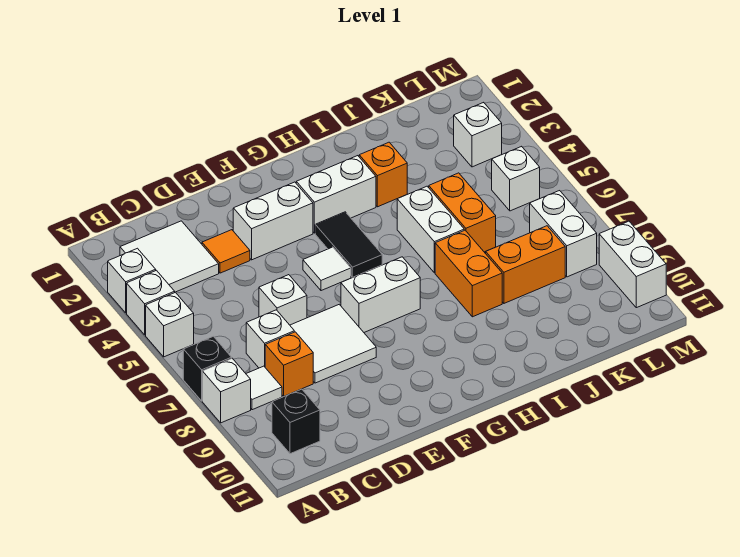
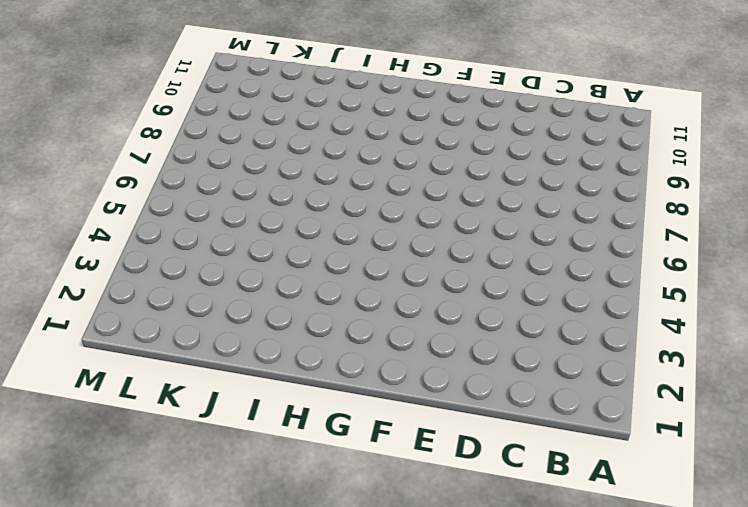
none -> white brick A3 level 1
none -> white brick A4 level 1
none -> white brick A5 level 1

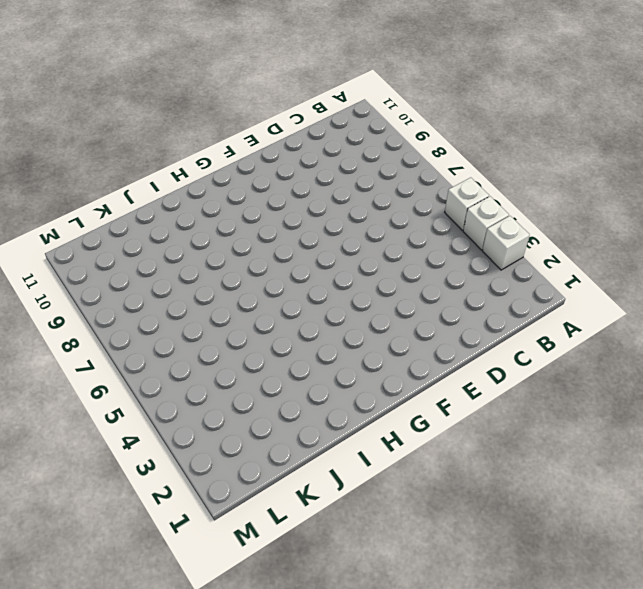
none -> black brick A7 level 1
none -> white brick A8 level 1
none -> white tile B2:C3 level 1

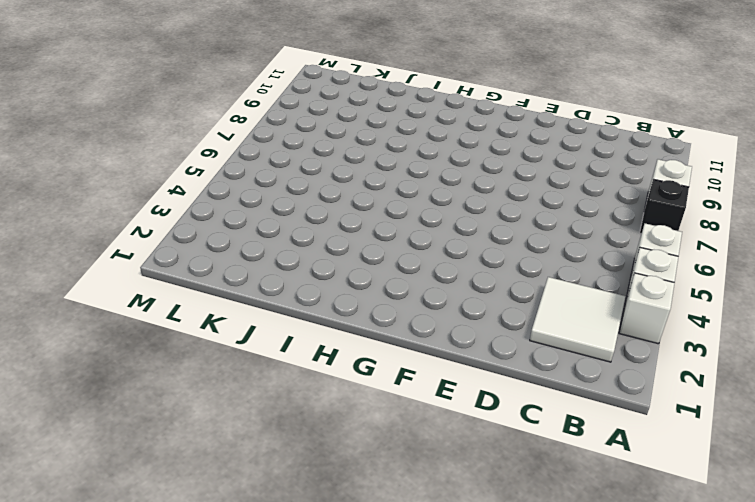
none -> white tile B8 level 1
none -> black brick B10 level 1
none -> white brick C7 level 1

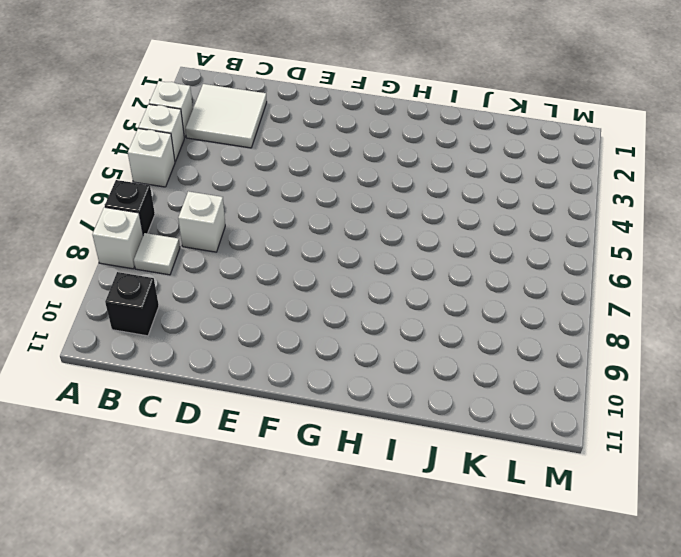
none -> orange brick C8 level 1
none -> orange tile D3 level 1
none -> white brick D6 level 1

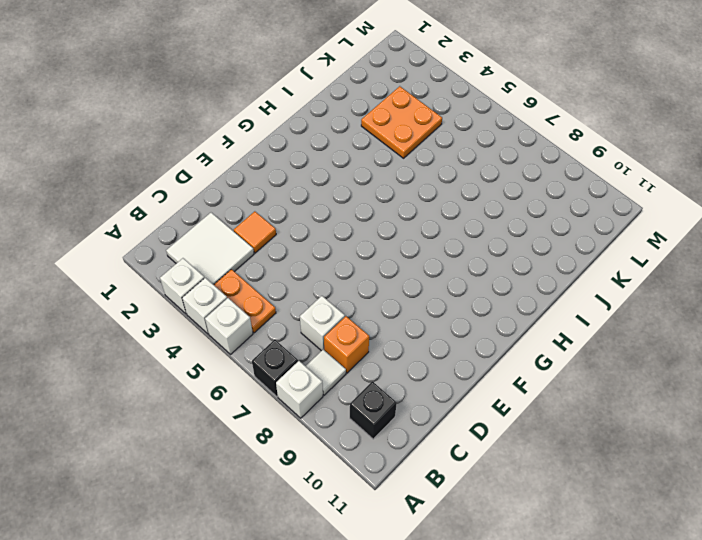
orange plate B4:B5 level 1 -> none
orange plate J3:K4 level 1 -> none
none -> white brick D6 level 1
none -> white tile D7:E8 level 1
none -> white brick E3:F3 level 1

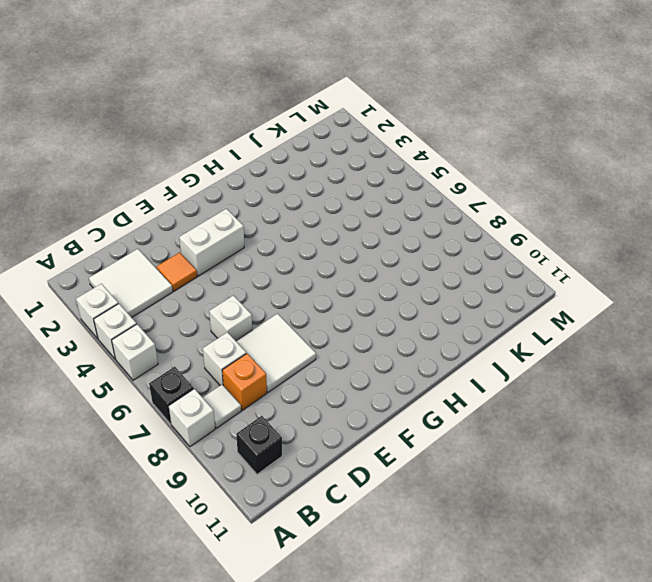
none -> white tile F5 level 1
none -> white brick F7:G7 level 1
none -> white brick G3:H3 level 1

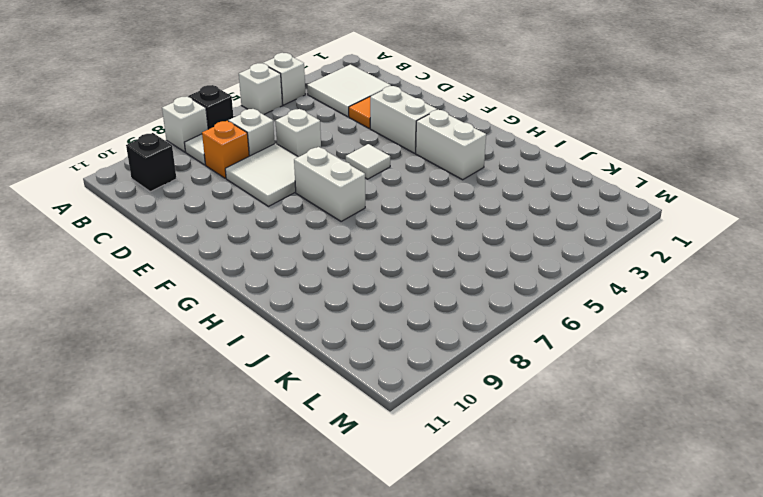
none -> white brick A3 level 1
none -> black tile G4:G5 level 1
none -> orange brick I3 level 1

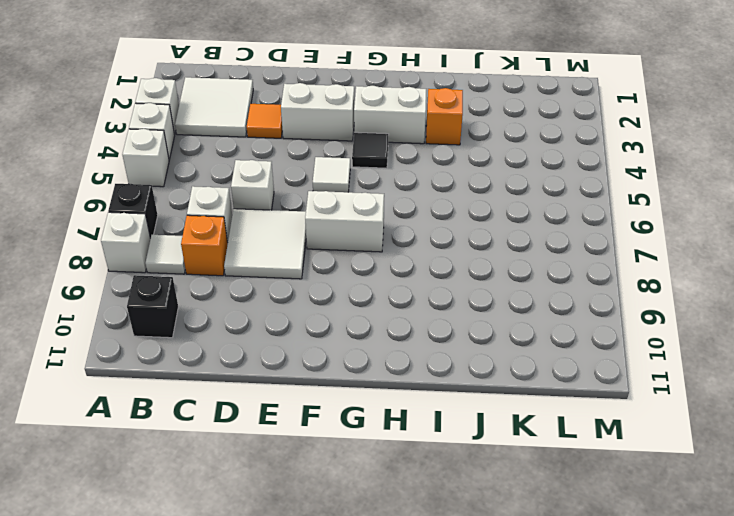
black tile G4 level 1 -> black tile G4:G5 level 1
none -> white brick I5:I6 level 1
none -> orange brick I7:I8 level 1
none -> orange brick J5:J6 level 1

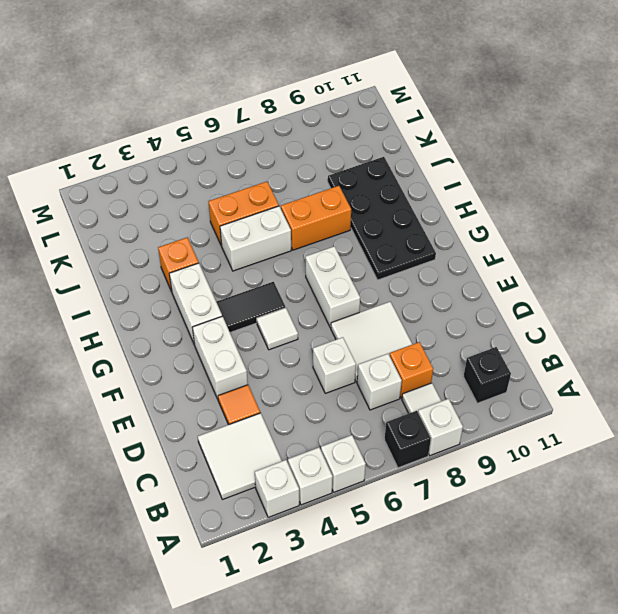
black plate G9:J10 level 1 -> none
none -> orange brick J8:K8 level 1
none -> white brick L3 level 1
none -> white brick L5 level 1

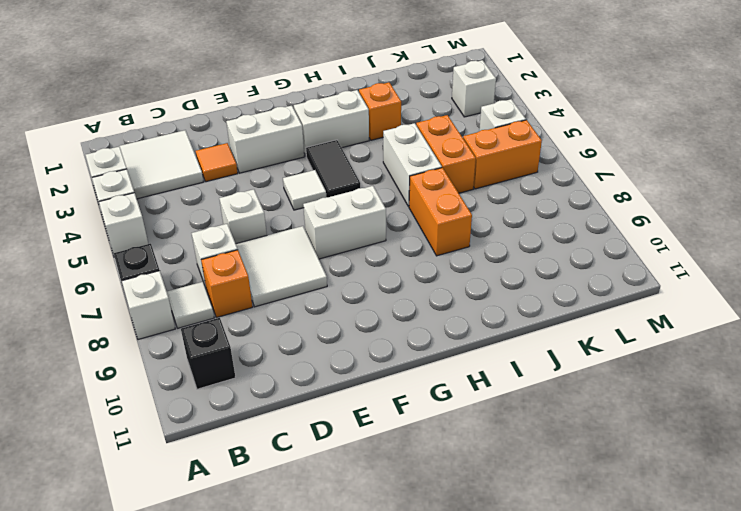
orange brick K6:L6 level 1 -> orange brick J8:K8 level 1
none -> white brick L7:L8 level 1
none -> white brick M9:M10 level 1

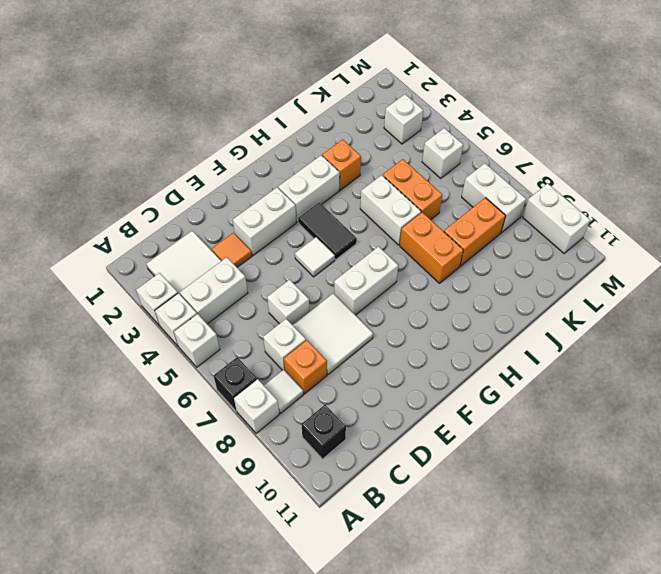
white brick B4:C4 level 1 -> none

